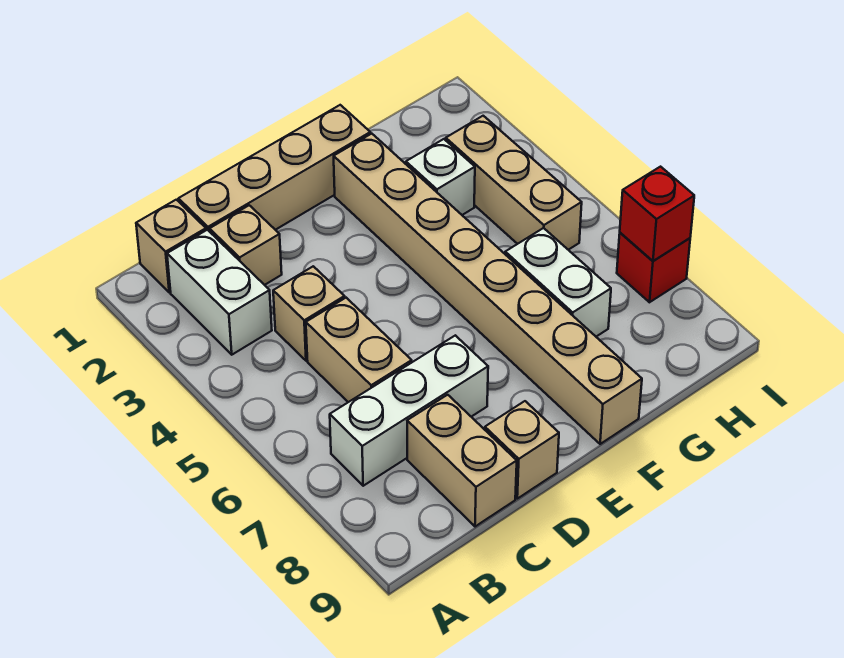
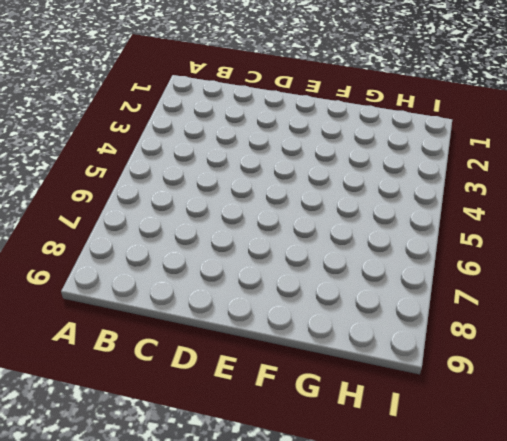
none -> tan brick B1 level 1
none -> white brick B2:B3 level 1
none -> white brick B7:D7 level 1

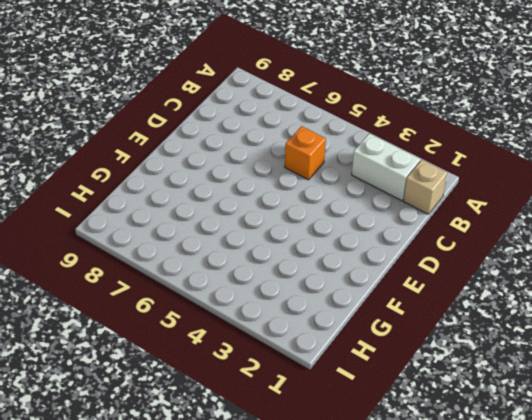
orange brick C5 level 1 -> tan brick C5:C6 level 1
none -> white brick B7:D7 level 1
none -> tan brick C1:F1 level 1
none -> tan brick C2 level 1

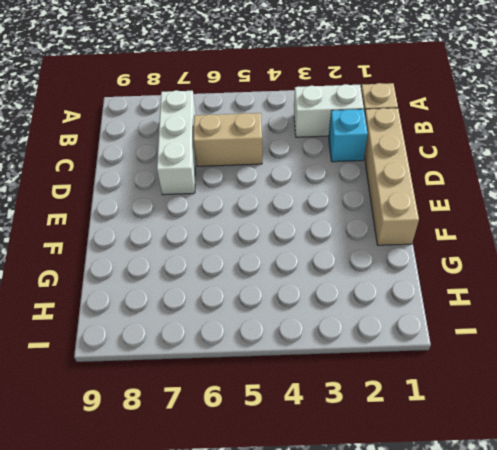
cyan brick C2 level 1 -> tan brick C2 level 1
none -> tan brick C4 level 1
none -> tan brick C8:C9 level 1
none -> tan brick D9 level 1

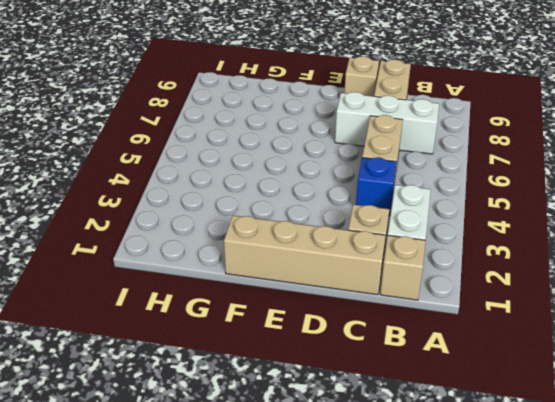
blue brick C4 level 1 -> tan brick C4 level 1
none -> tan brick F2:F9 level 1
none -> white brick G3 level 1
none -> white brick G6:G7 level 1

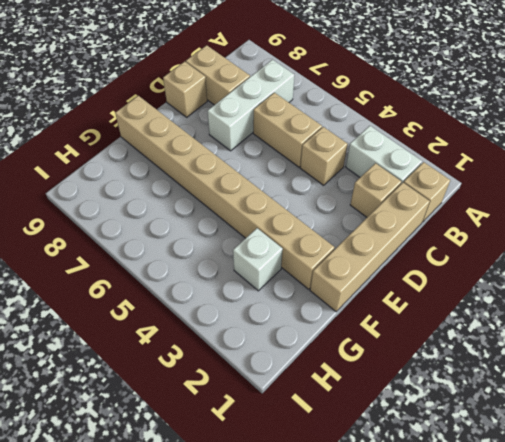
none -> white brick G6:G7 level 1
none -> tan brick H3:H5 level 1
none -> red brick I7 level 1

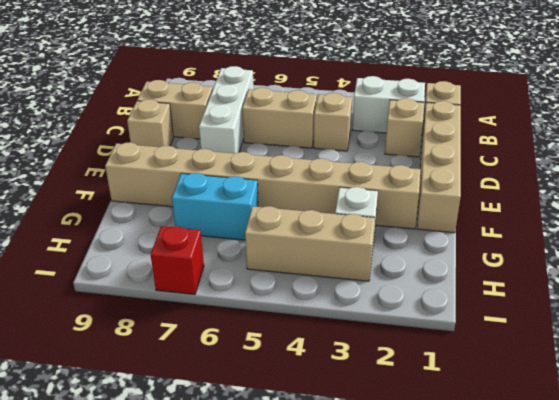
cyan brick G6:G7 level 1 -> white brick G6:G7 level 1
none -> red brick I7 level 2

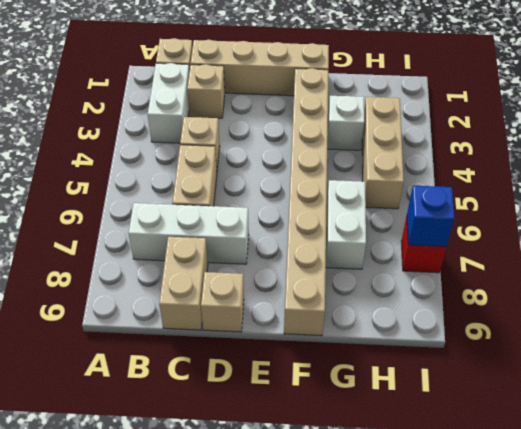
blue brick I7 level 2 -> red brick I7 level 2

